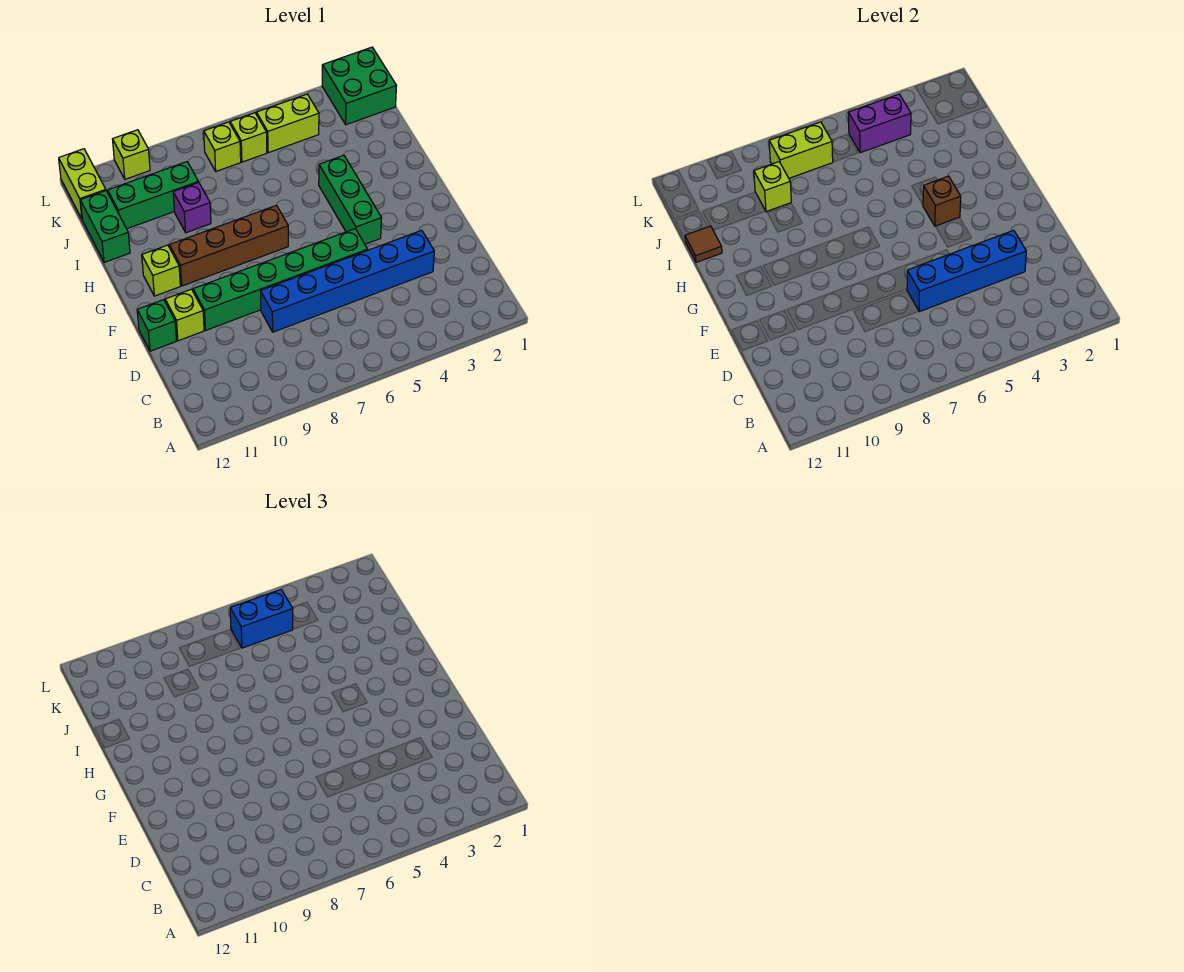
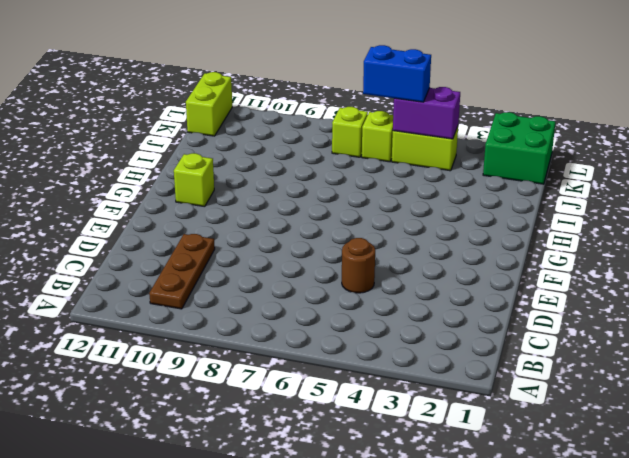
brown plate B10:D10 level 1 -> none
brown round brick D5 level 1 -> blue brick D3:D8 level 1
none -> green brick E5:E10 level 1
none -> lime brick E11 level 1
none -> green brick E12 level 1

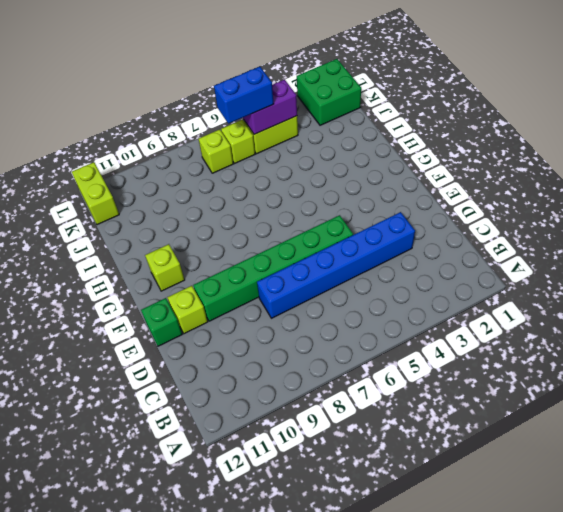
none -> green brick F4:H4 level 1
none -> brown brick G7:G10 level 1
none -> purple brick I9 level 1

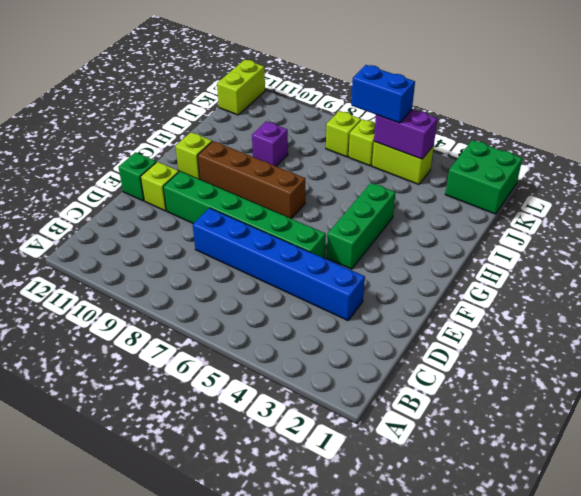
none -> green brick I12:J12 level 1
none -> green brick J9:J11 level 1
none -> lime brick L10 level 1

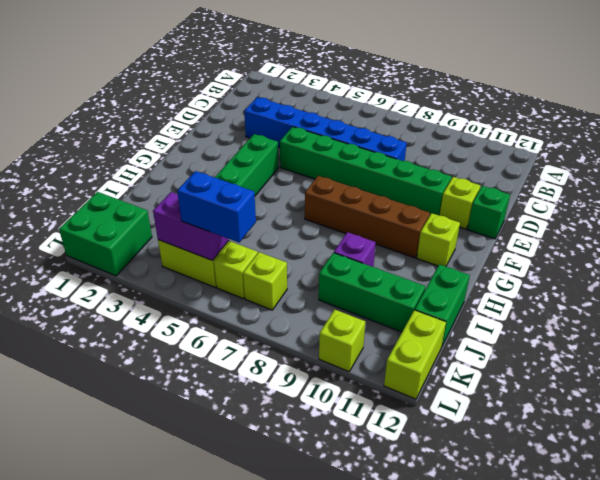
none -> blue brick D3:D6 level 2
none -> brown brick G4 level 2
none -> brown tile I12 level 2

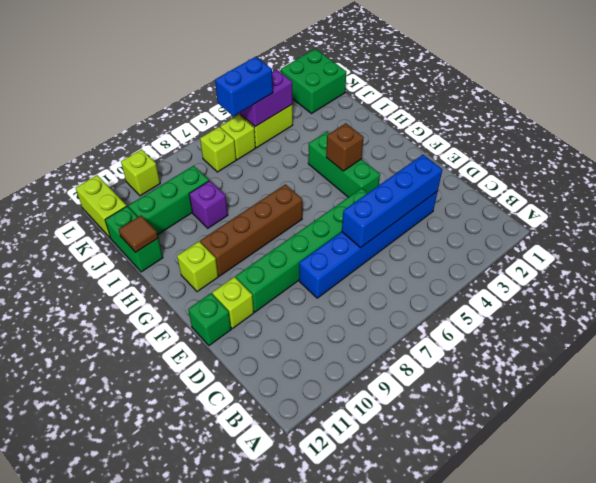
none -> lime brick J9 level 2
none -> lime brick K7:K8 level 2

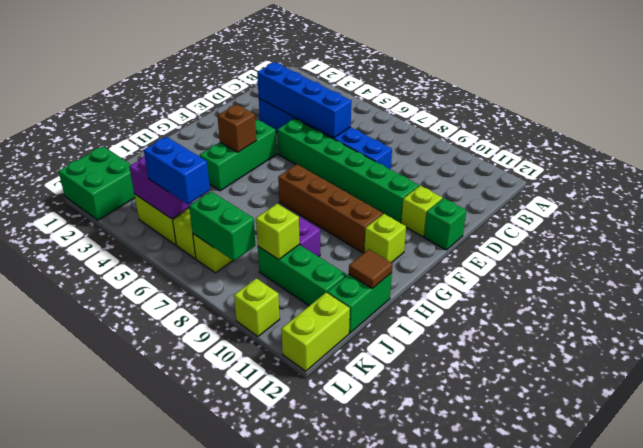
green brick K7:K8 level 2 -> lime brick K7:K8 level 2

